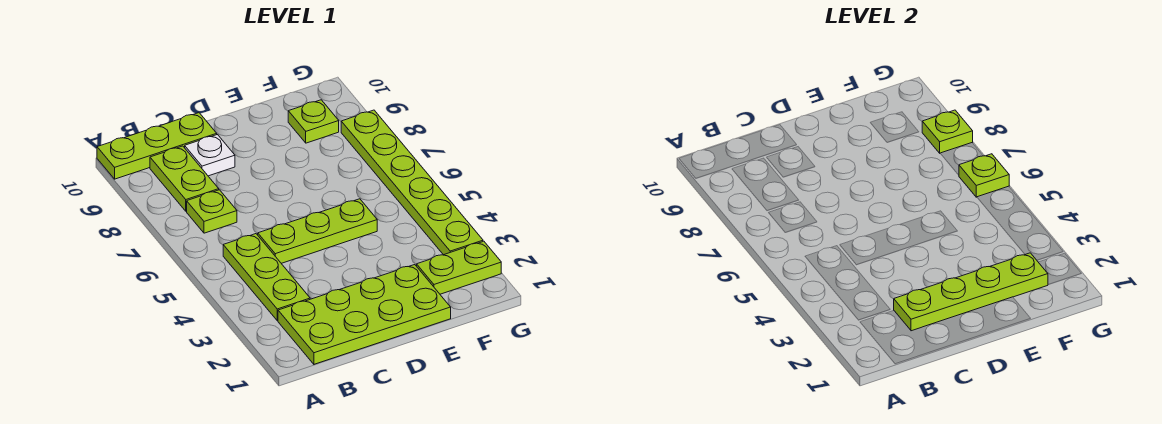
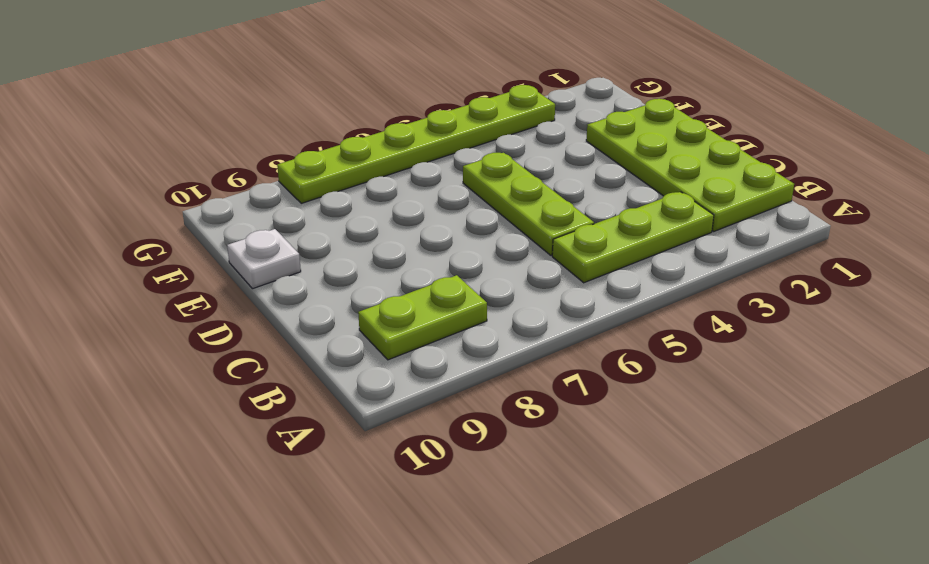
white plate E10 level 1 -> white plate C9 level 1
none -> lime plate A10:C10 level 1
none -> lime plate B7 level 1
none -> lime plate F2:G2 level 1

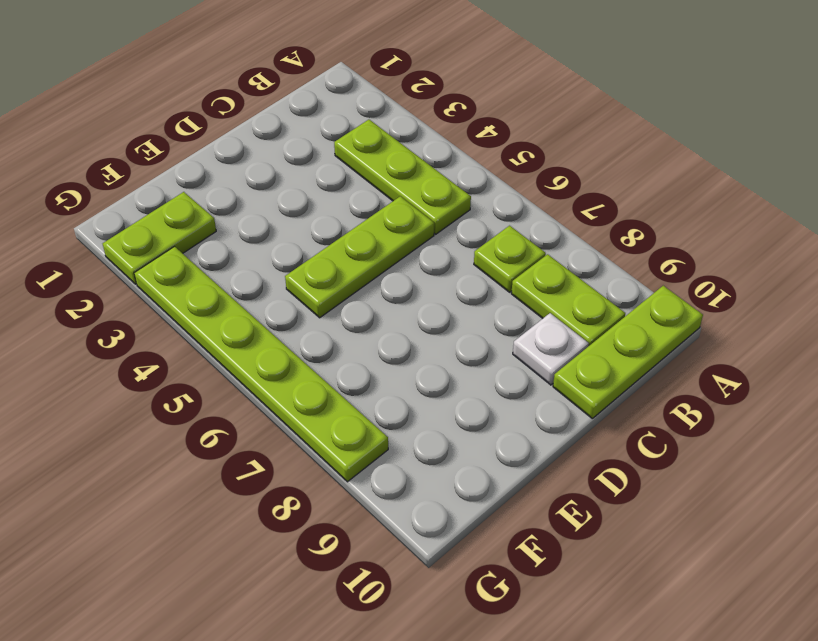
none -> lime plate B1:E2 level 1
none -> lime plate F9 level 1
none -> lime plate C2:F2 level 2

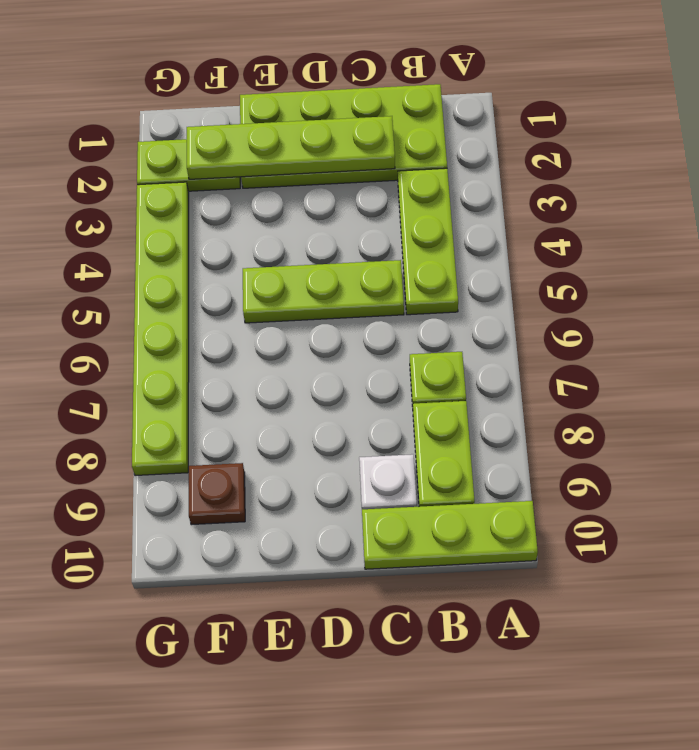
brown plate F9 level 1 -> lime plate F9 level 1
none -> lime plate G6 level 2
none -> lime plate G8 level 2

